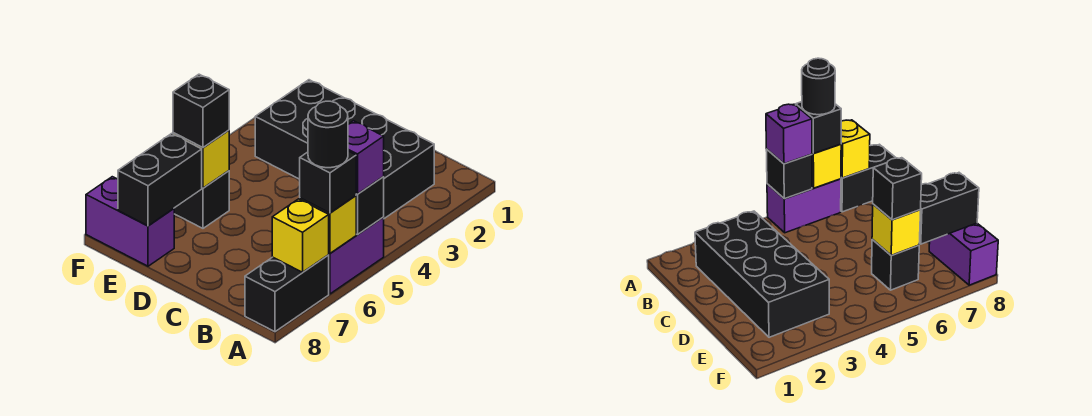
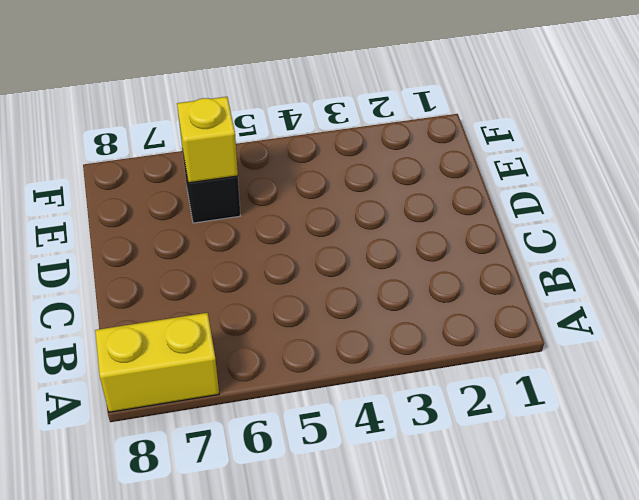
yellow brick A7:A8 level 1 -> black brick A7:A8 level 1
none -> purple brick A5:A6 level 1
none -> black brick B2:E3 level 1
none -> purple brick E8:F8 level 1

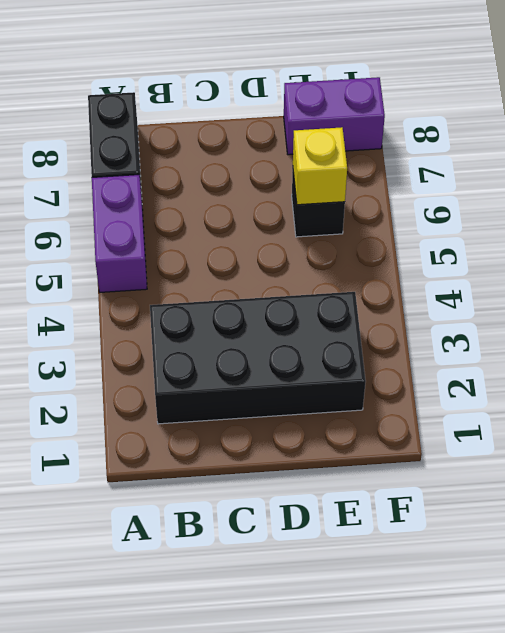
none -> black brick A5 level 2
none -> yellow brick A6 level 2
none -> yellow brick A7 level 2

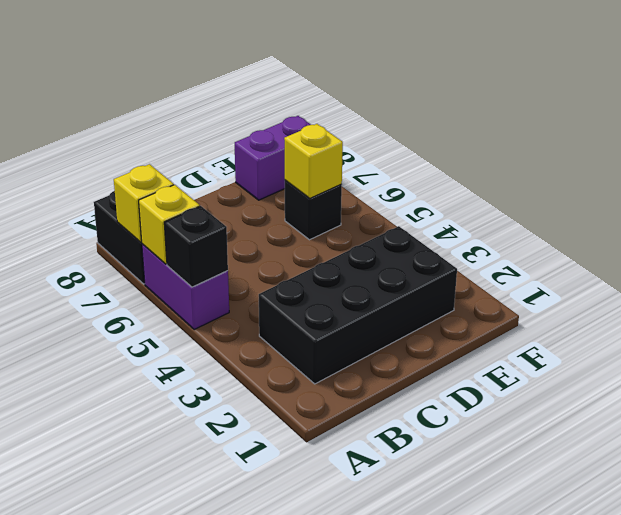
none -> black brick E7:E8 level 2
none -> purple brick A5 level 3
none -> black brick A6 level 3

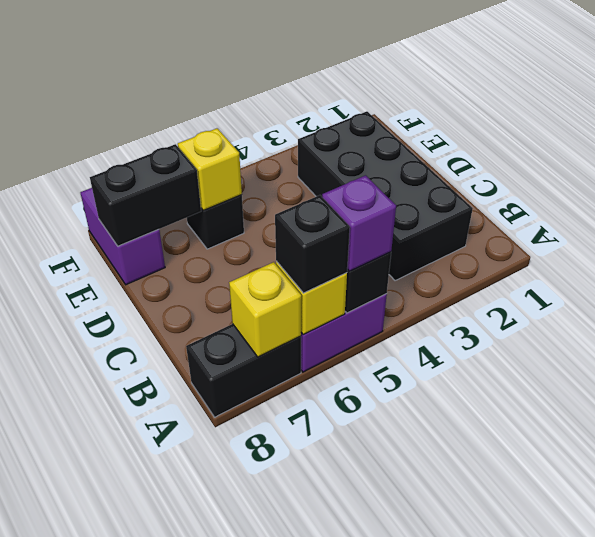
none -> black brick E6 level 3
none -> black round brick A6 level 4

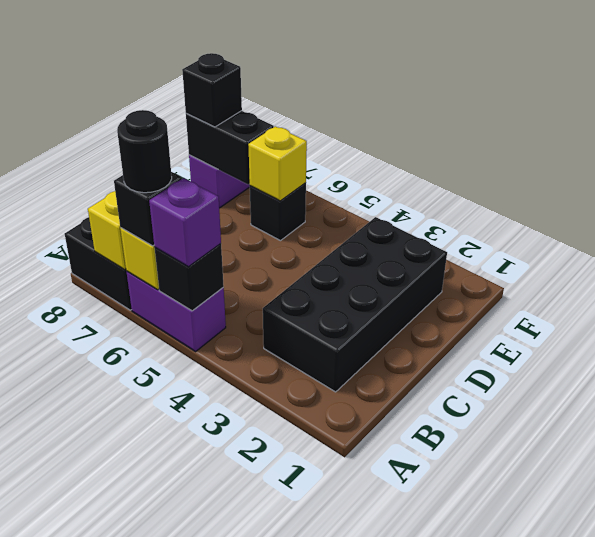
black brick E8 level 3 -> black brick E6 level 3

